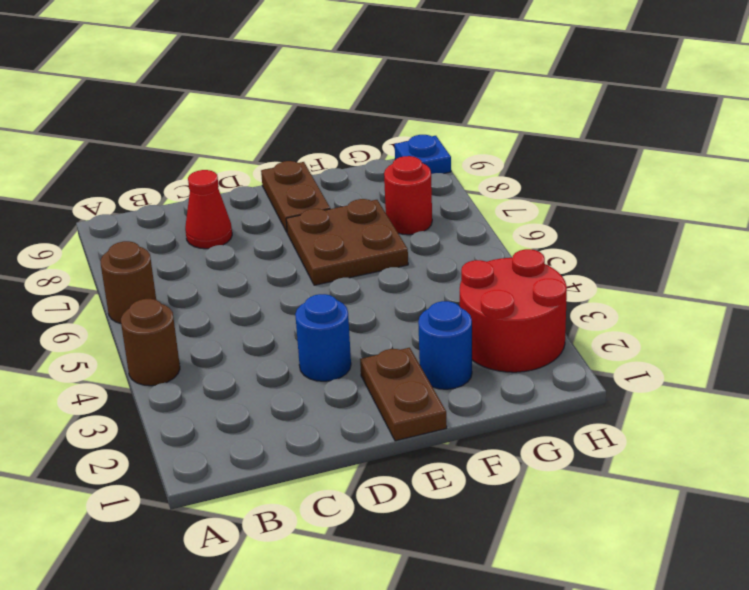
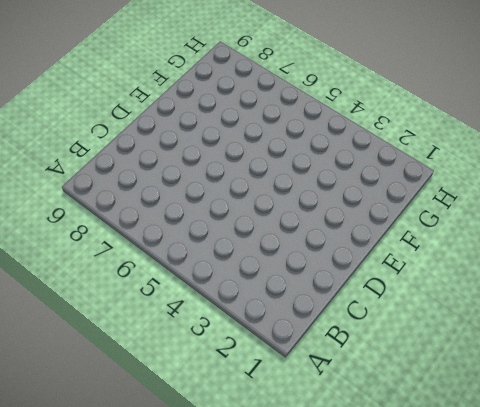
none -> brown round brick A4 level 1
none -> brown round brick A6 level 1

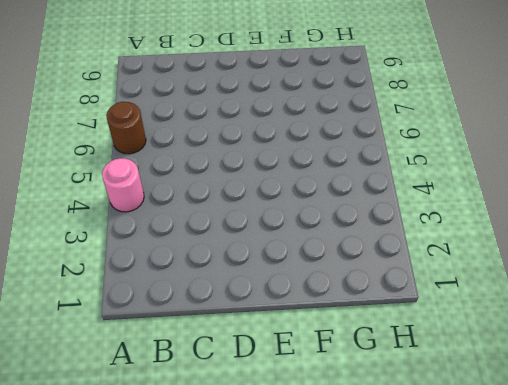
pink round brick A4 level 1 -> brown round brick A4 level 1
none -> red cone C8 level 1
none -> blue round brick D3 level 1

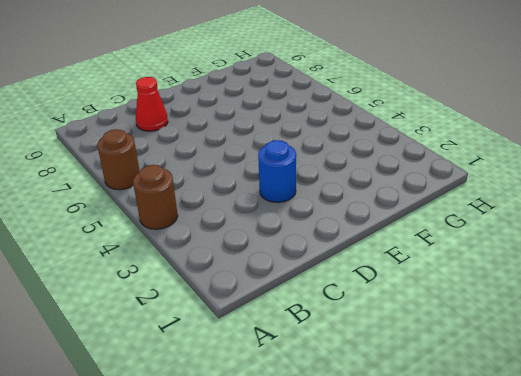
none -> brown plate E1:E2 level 1
none -> brown plate E6:F7 level 1

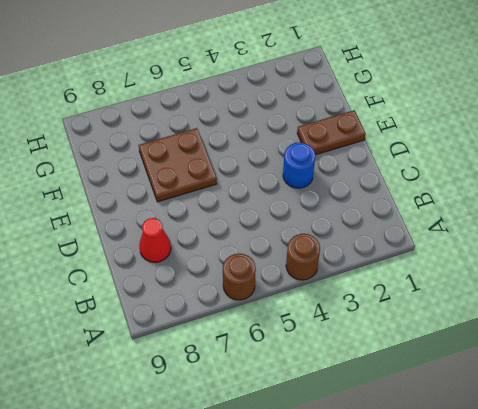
none -> brown plate E8:E9 level 1
none -> blue round brick F2 level 1

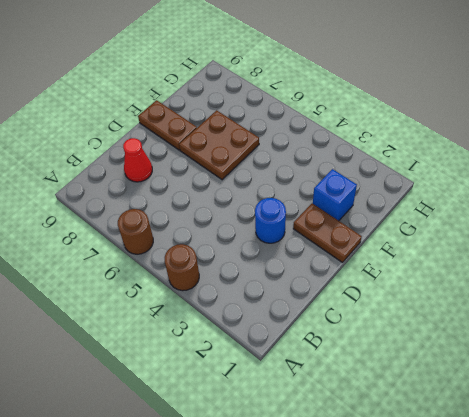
blue brick F2 level 1 -> blue round brick F2 level 1
none -> red round brick G2:H3 level 1
none -> red round brick G7 level 1

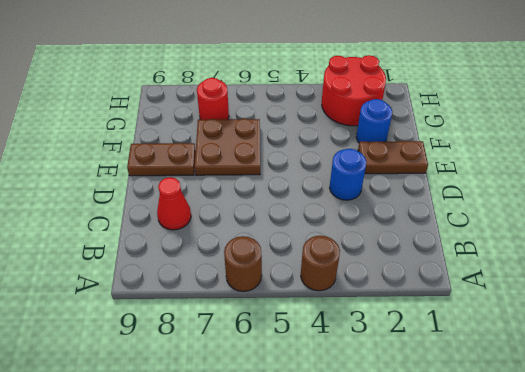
none -> blue plate H9 level 1

